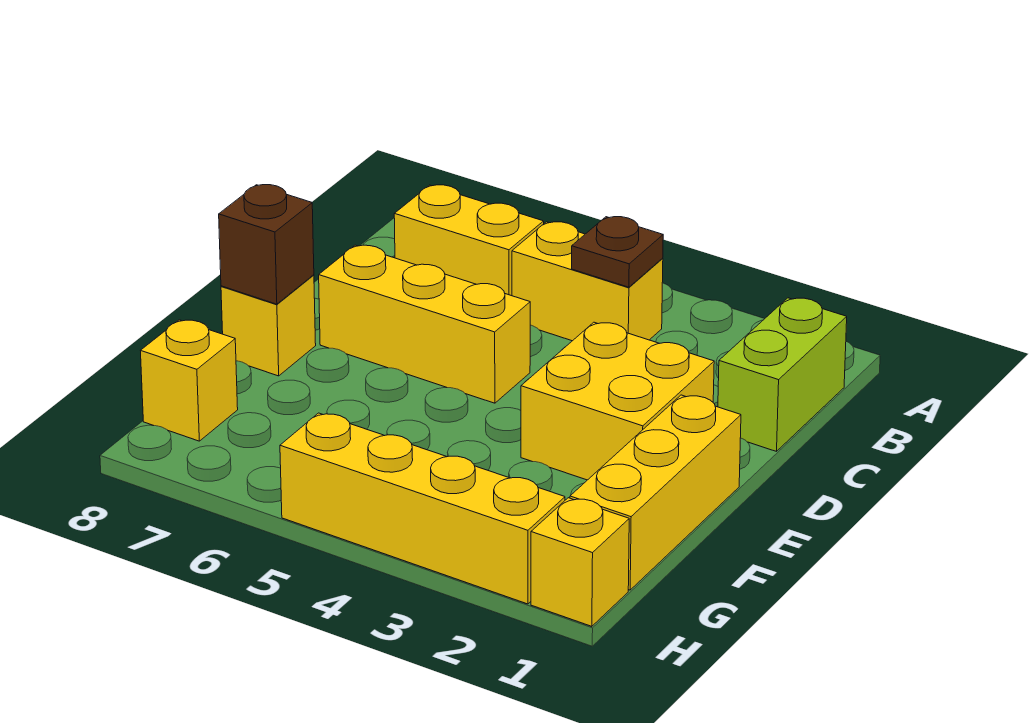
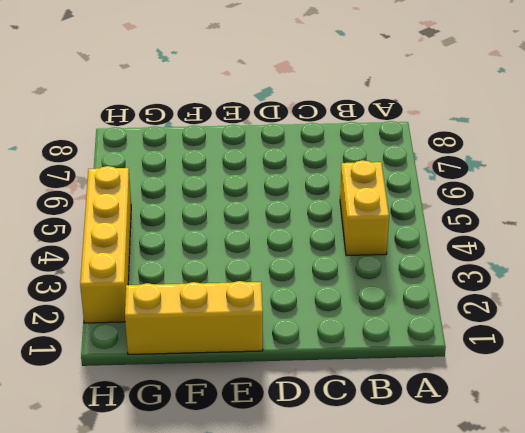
none -> lime brick B1:C1 level 1
none -> yellow brick B6:B7 level 1
none -> yellow brick D2:E3 level 1

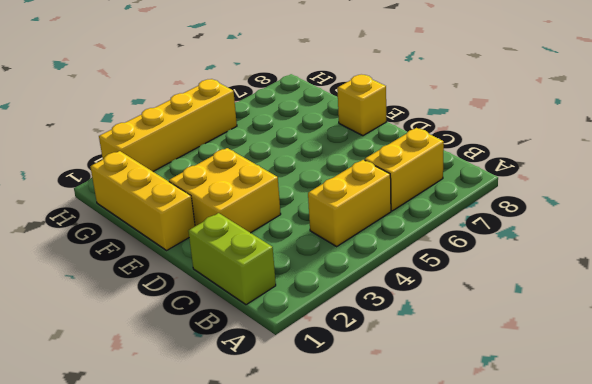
none -> yellow brick D5:D7 level 1
none -> yellow brick G8 level 1
none -> yellow brick H1 level 1

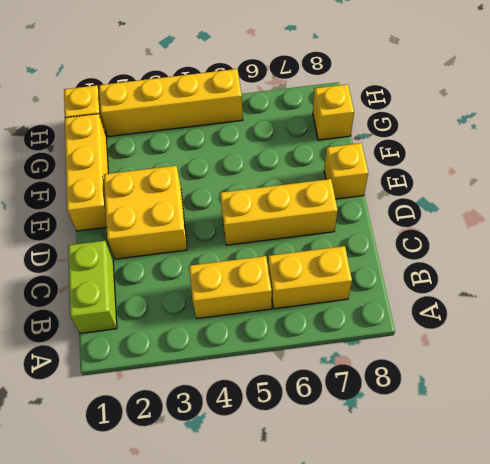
none -> brown plate B4 level 2
none -> brown brick E8 level 2

